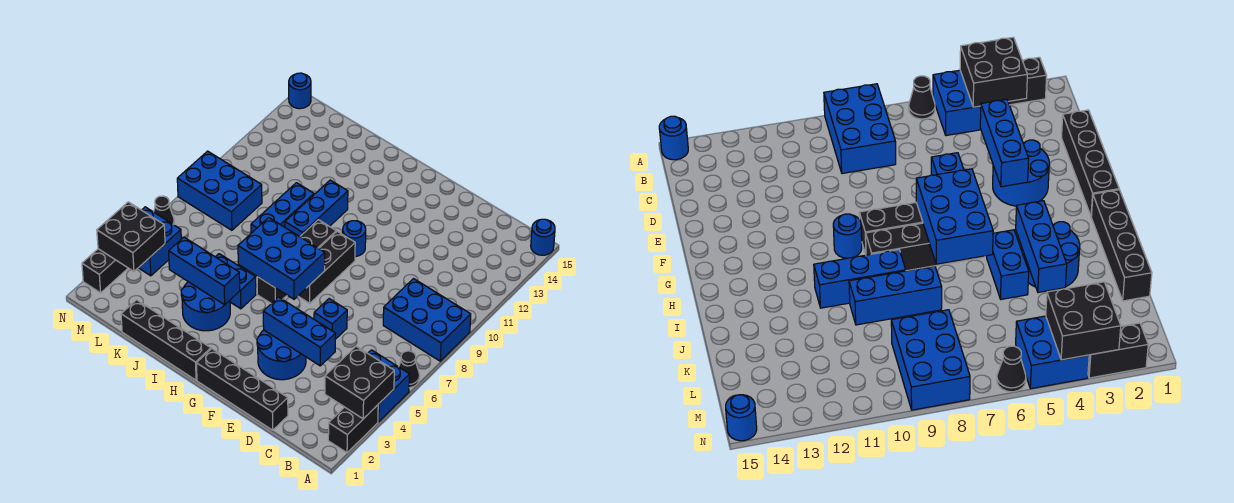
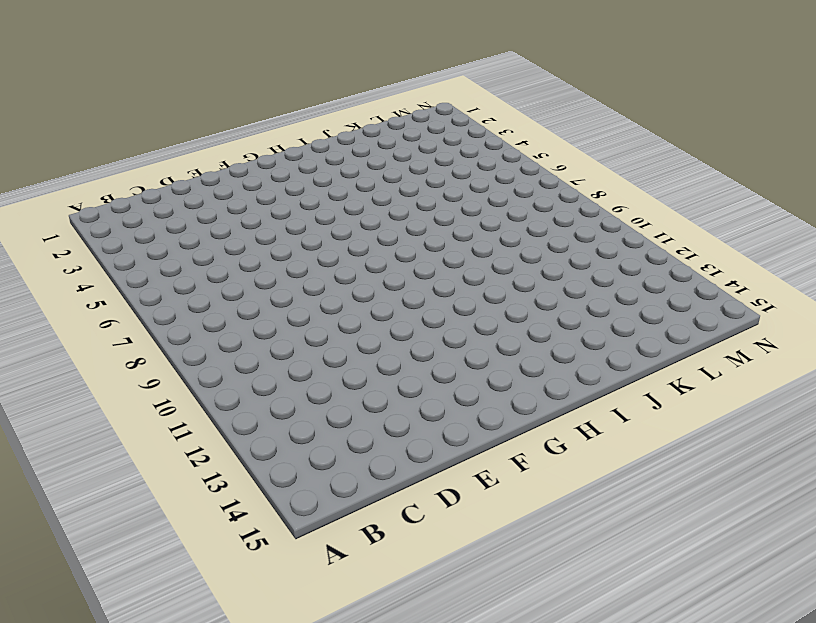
none -> black brick A2:A3 level 1
none -> blue brick A4:B5 level 1
none -> black cone A6 level 1

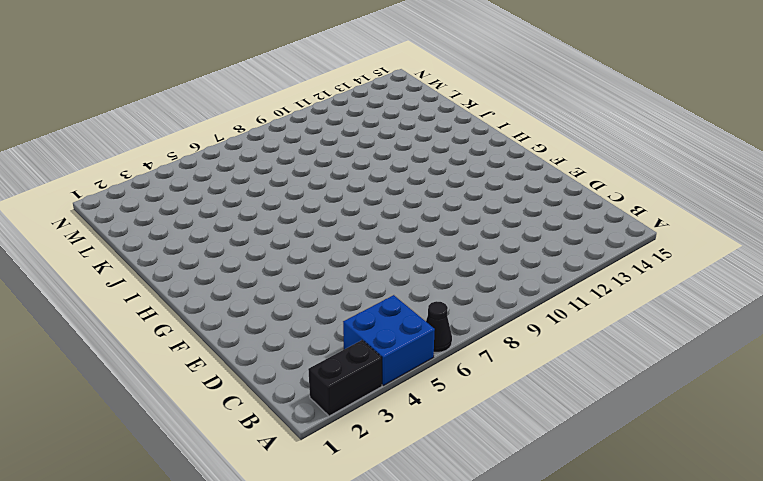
none -> blue brick A8:C9 level 1
none -> blue round brick A15 level 1
none -> black brick D1:G1 level 1

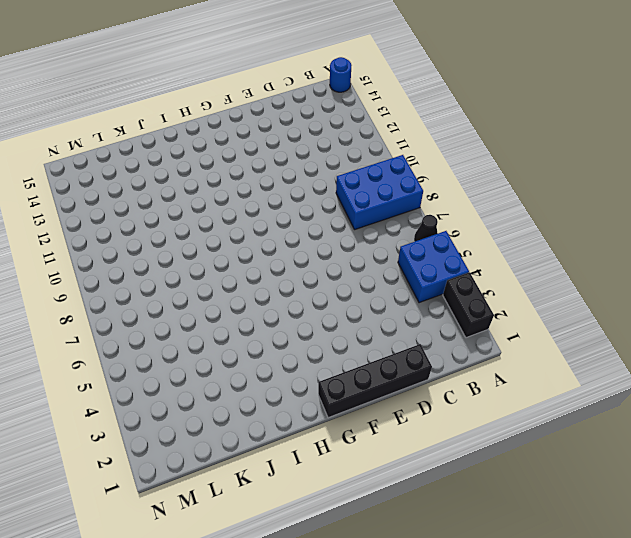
none -> blue round brick E3:F4 level 1
none -> blue brick E6 level 1
none -> black brick G7:G9 level 1

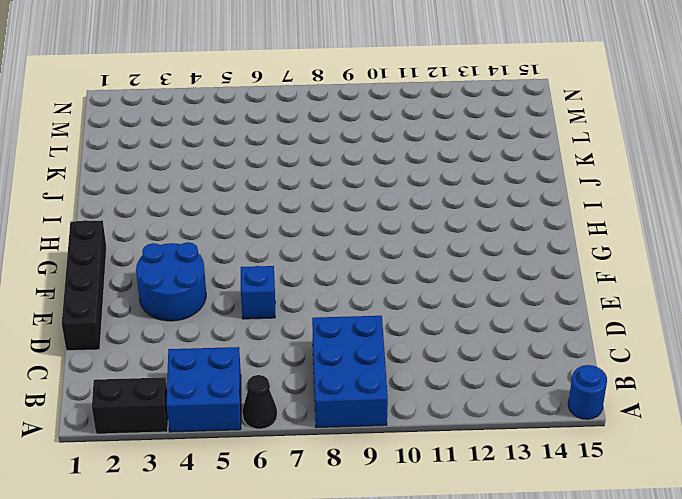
none -> black brick G7:G9 level 1
none -> blue round brick G10 level 1
none -> black brick H1:K1 level 1

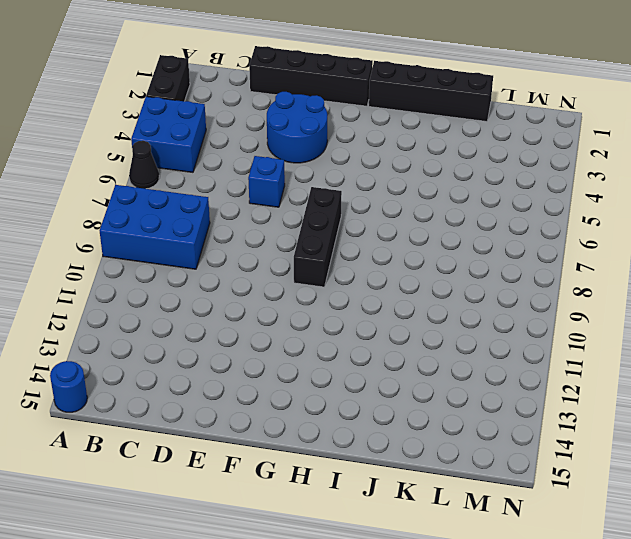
none -> blue round brick G10 level 1
none -> black brick H6:H9 level 1
none -> blue round brick I3:J4 level 1

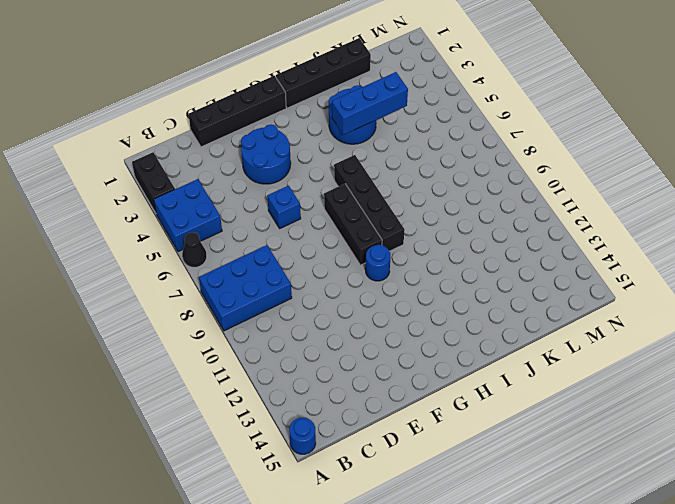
none -> blue brick I5:J5 level 1
none -> blue brick I9:I11 level 1
none -> blue brick J8:J10 level 1

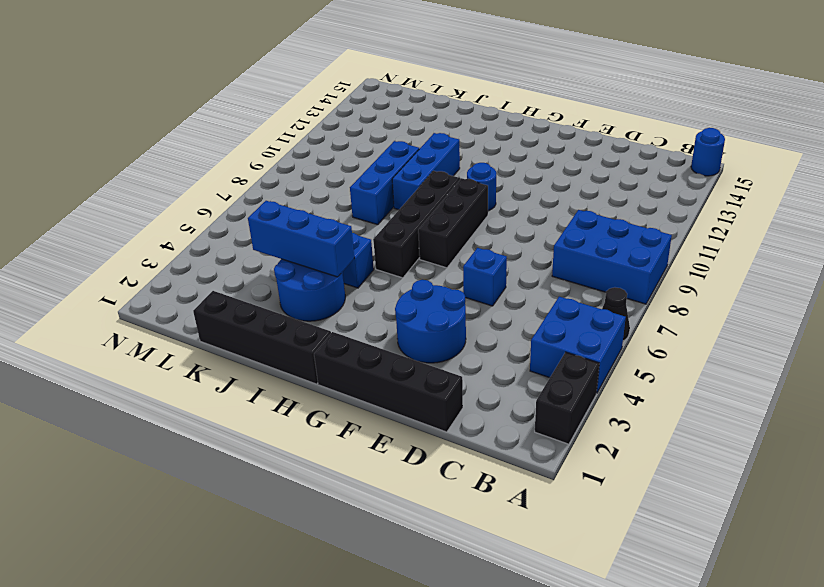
none -> blue brick L8:N9 level 1
none -> blue brick M4:N5 level 1
none -> black brick N2:N3 level 1

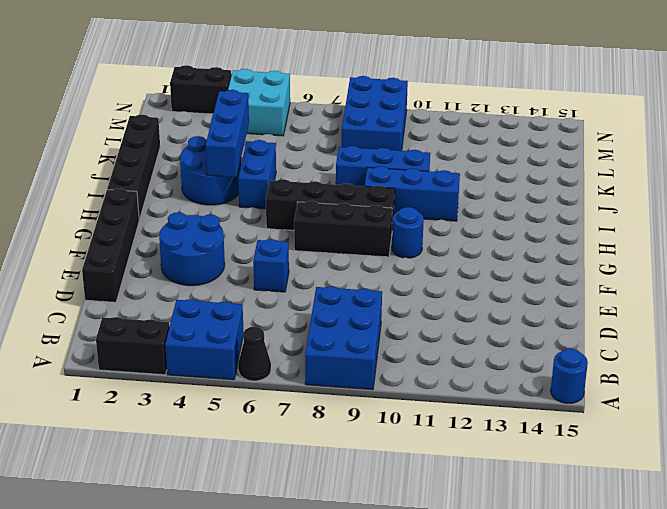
cyan brick M4:N5 level 1 -> blue brick M4:N5 level 1
none -> black cone N6 level 1
none -> blue round brick N15 level 1
none -> black brick A3:B4 level 2

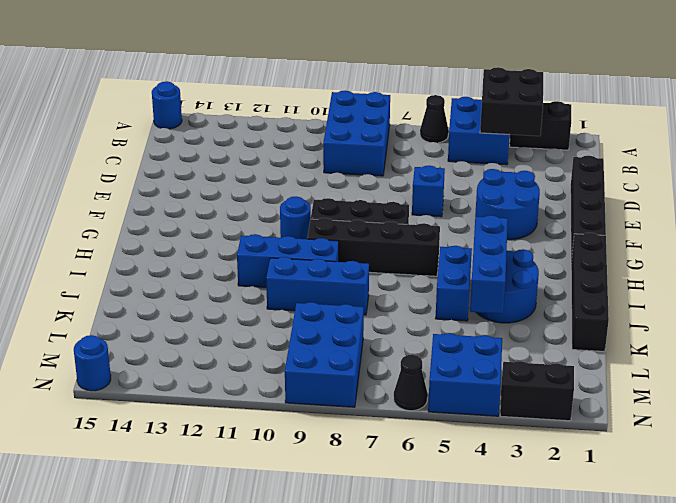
none -> blue brick D4:F4 level 2
none -> blue brick G6:I7 level 2
none -> black brick M3:N4 level 2

